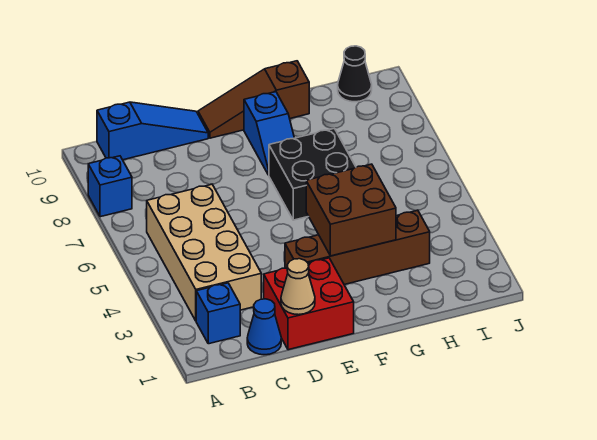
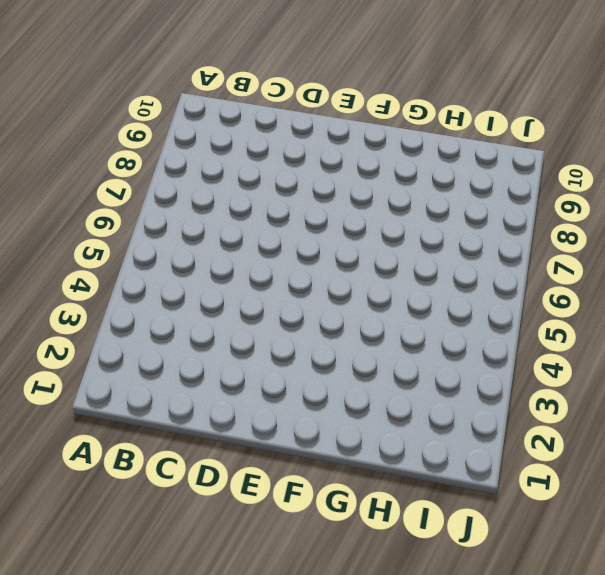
none -> blue brick A8 level 1
none -> blue brick B2 level 1
none -> tan brick B3:C6 level 1

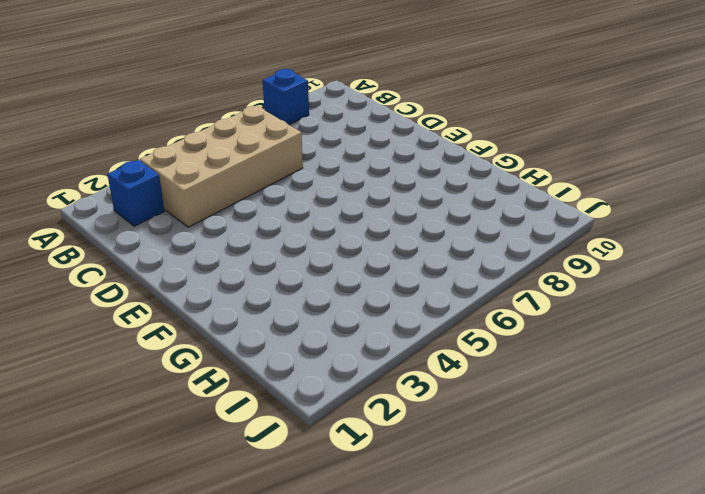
none -> blue slope B10:D10 level 1 top B
none -> blue cone C1 level 1
none -> red brick D1:E2 level 1

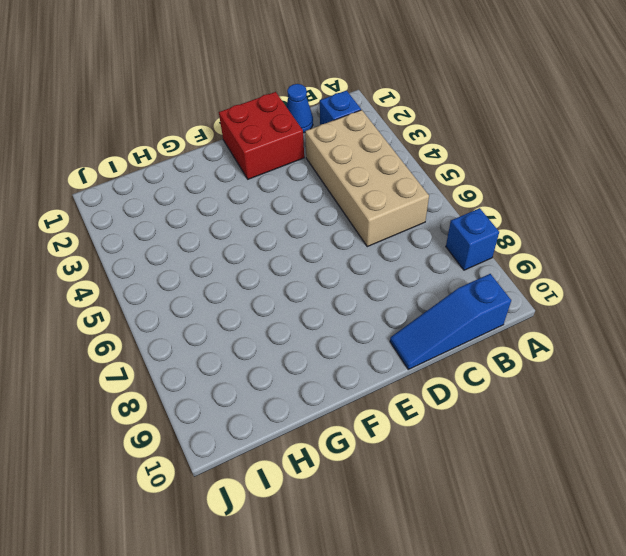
none -> brown brick E3:H3 level 1
none -> brown slope E10:G10 level 1 top G
none -> black brick F6:G7 level 1

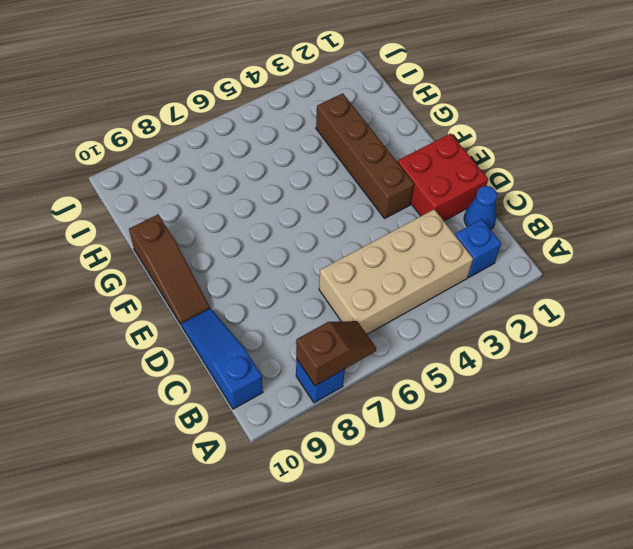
brown slope A7:A8 level 2 top 8 -> none
none -> black brick F6:G7 level 1
none -> blue slope F8:F9 level 1 top 9
none -> black cone I10 level 1

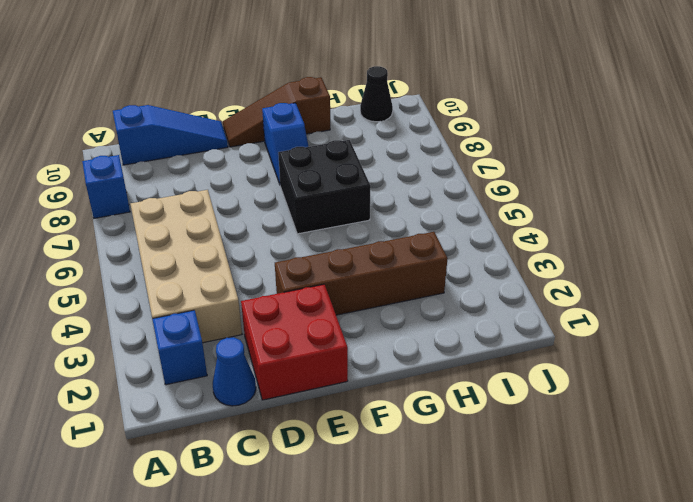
none -> tan cone D1 level 2
none -> brown brick F3:G4 level 2

